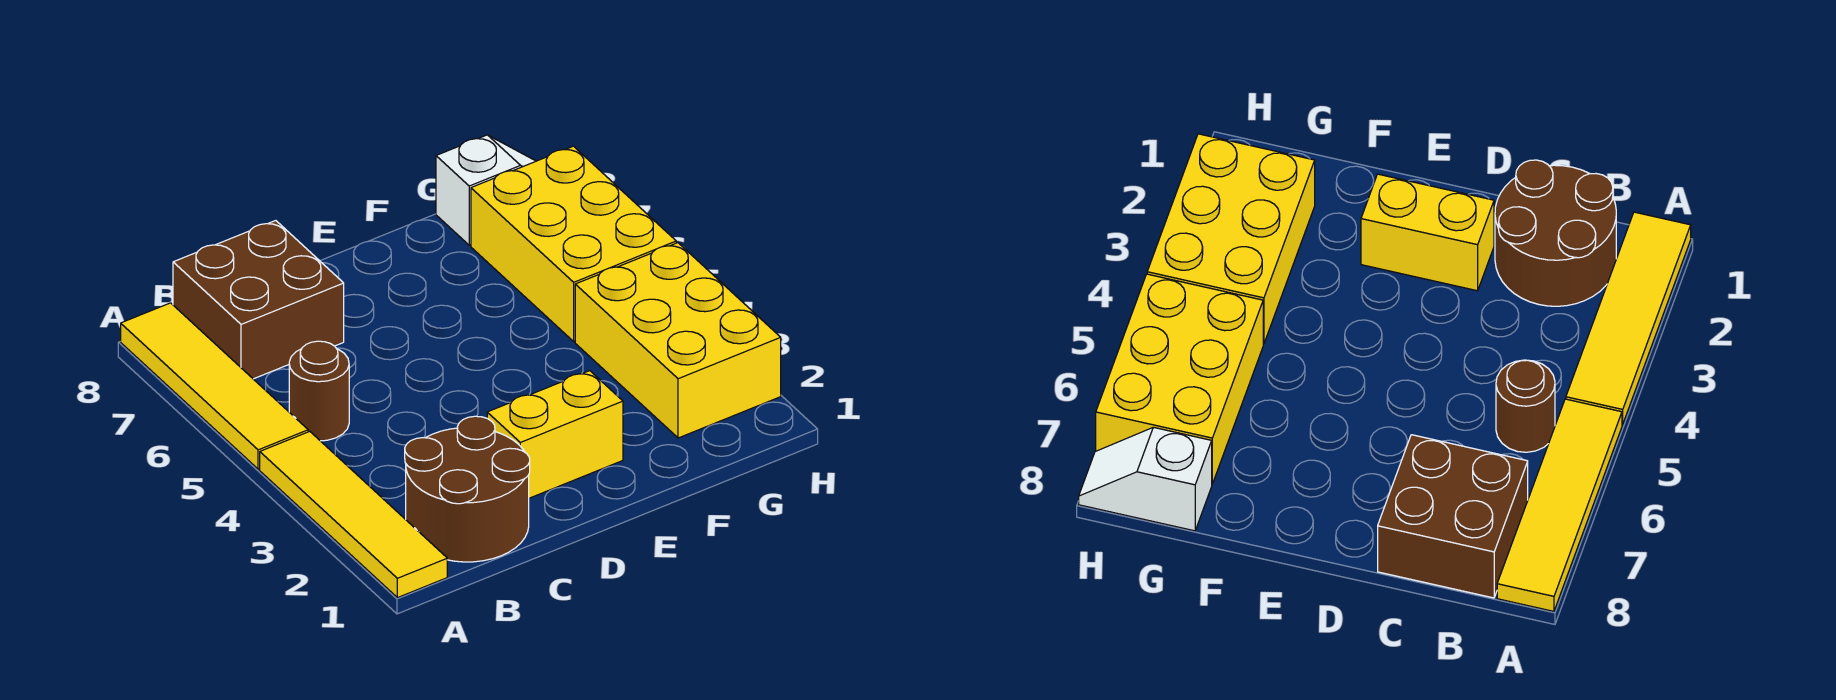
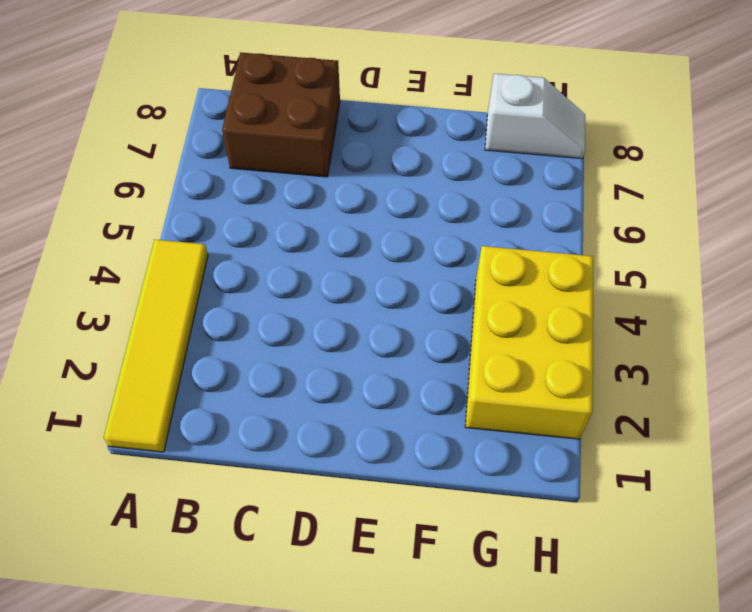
none -> yellow tile A5:A8 level 1
none -> brown round brick B1:C2 level 1

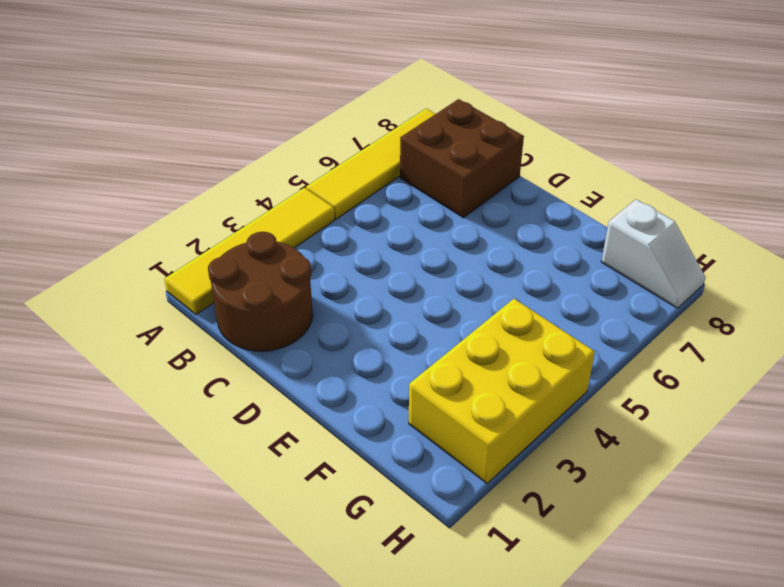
none -> brown round brick B5 level 1
none -> yellow brick D2:E2 level 1

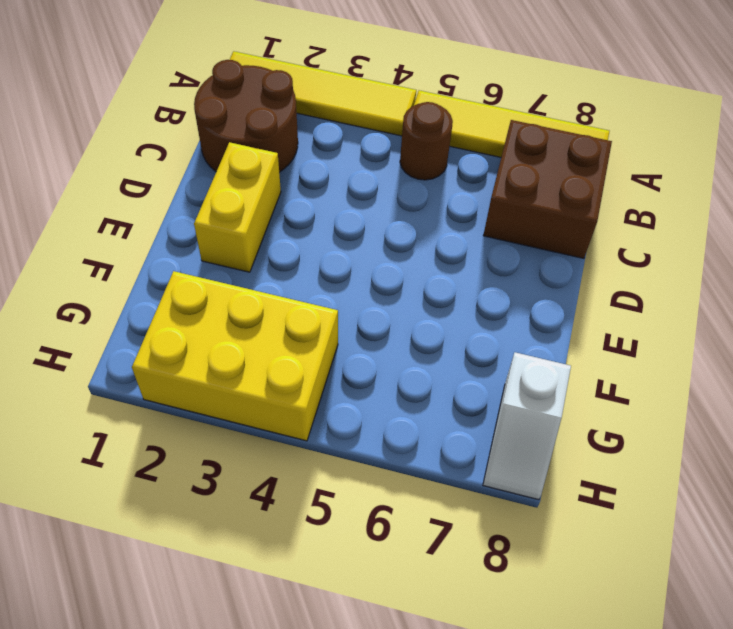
none -> yellow brick G5:H7 level 1

